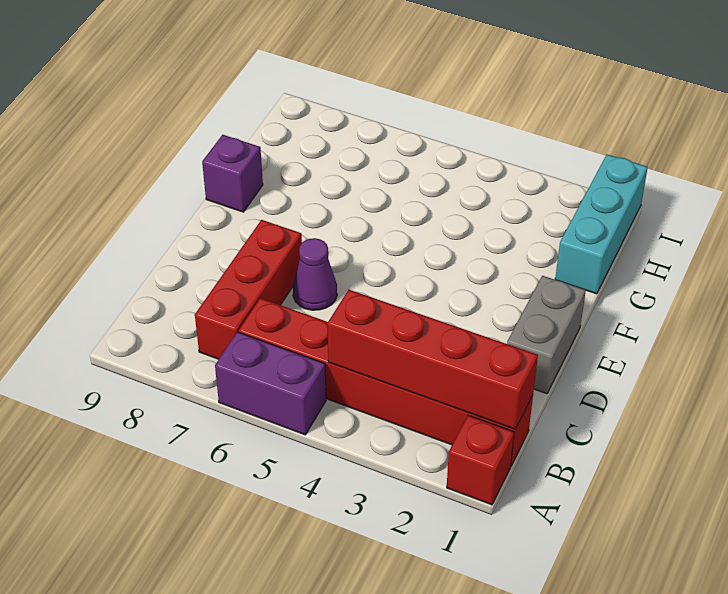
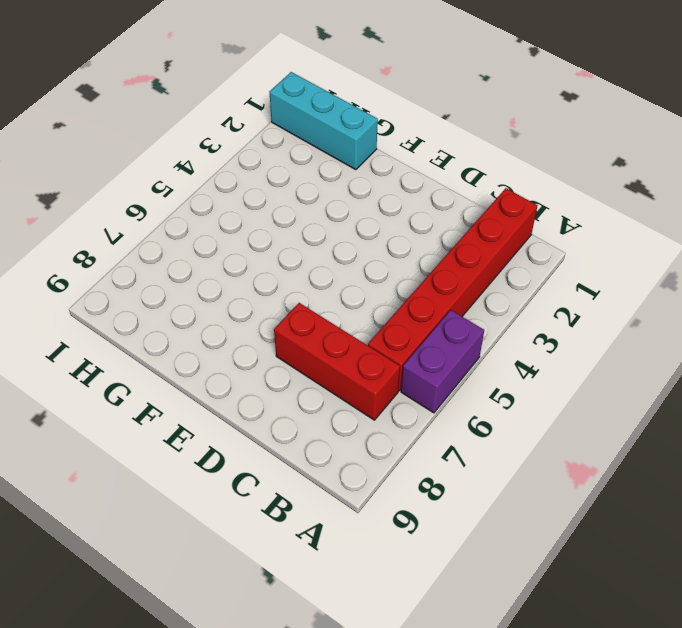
none -> red brick A1 level 1
none -> grey brick D1:E1 level 1

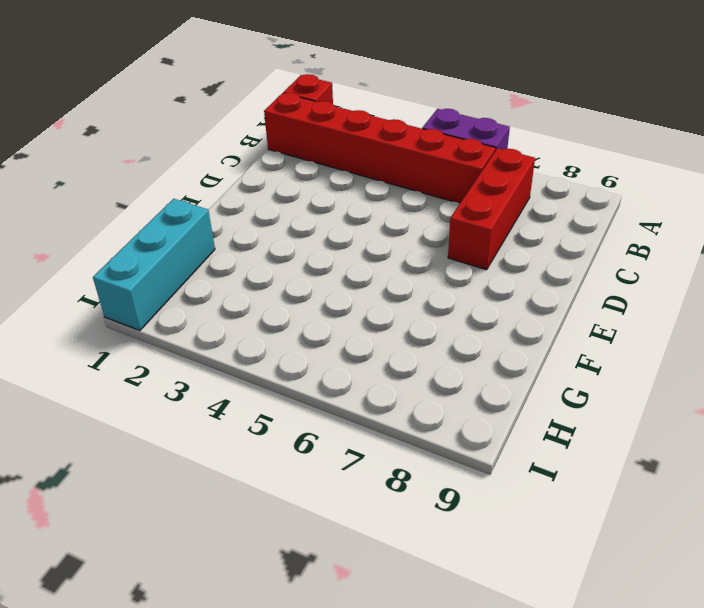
none -> grey brick D1:E1 level 1
none -> purple cone D6 level 1

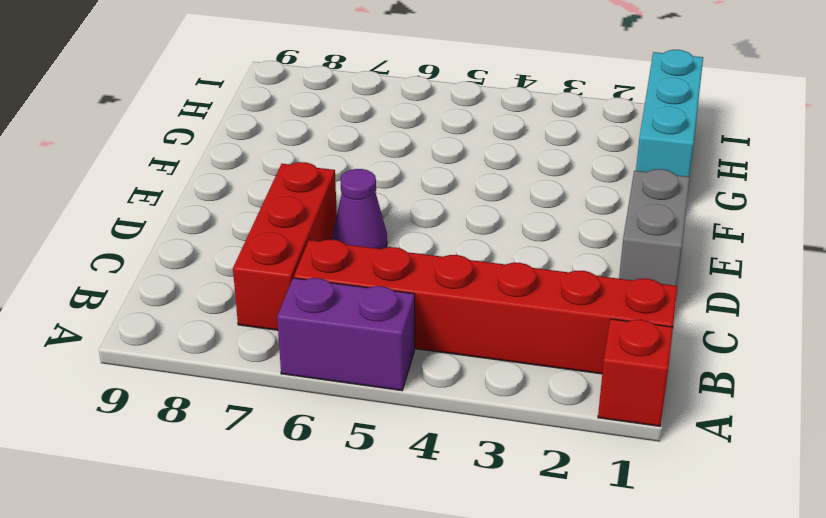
none -> purple brick F9 level 1
none -> red brick B1:B4 level 2

